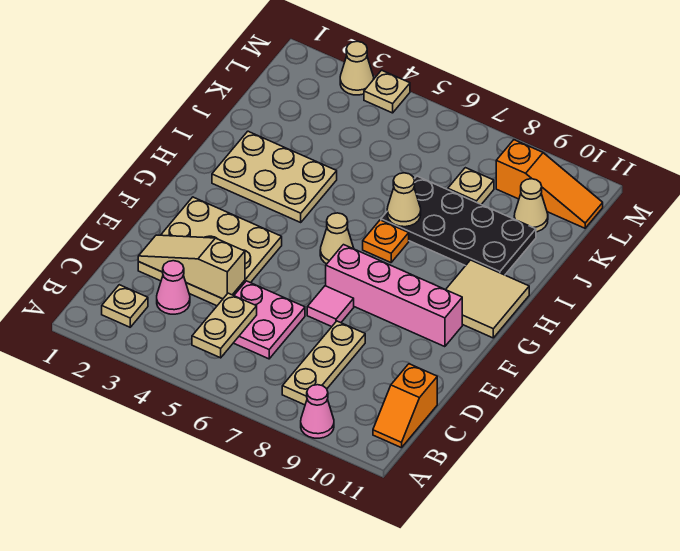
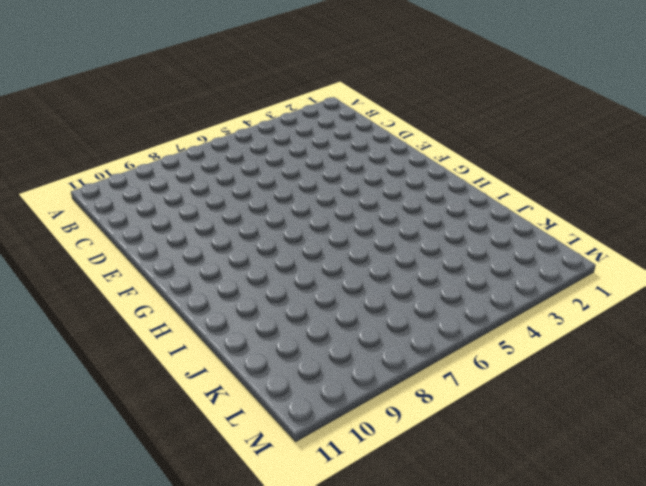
none -> pink cone A9 level 1
none -> tan plate B2 level 1
none -> tan plate B8:D8 level 1

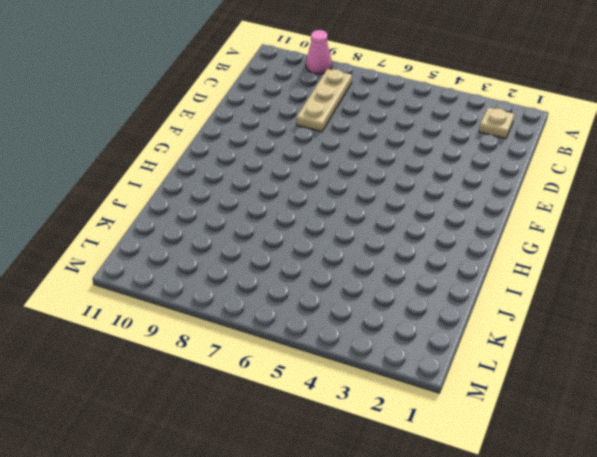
none -> orange slope B11:C11 level 1 top C
none -> pink cone C3 level 1
none -> pink plate C5:D6 level 1

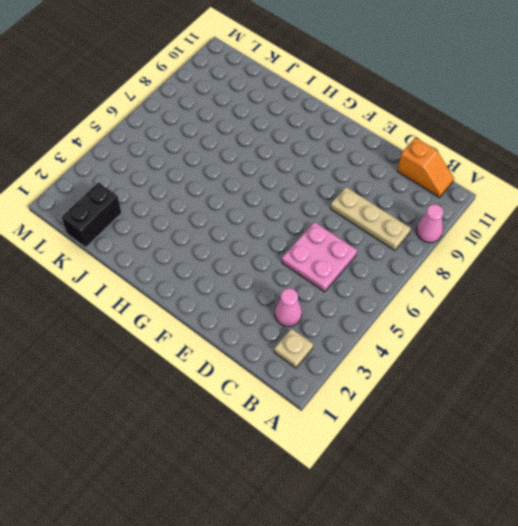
black brick K1:K2 level 1 -> none
none -> tan plate D2:F4 level 1
none -> pink tile E7 level 1
none -> pink brick F7:F10 level 1

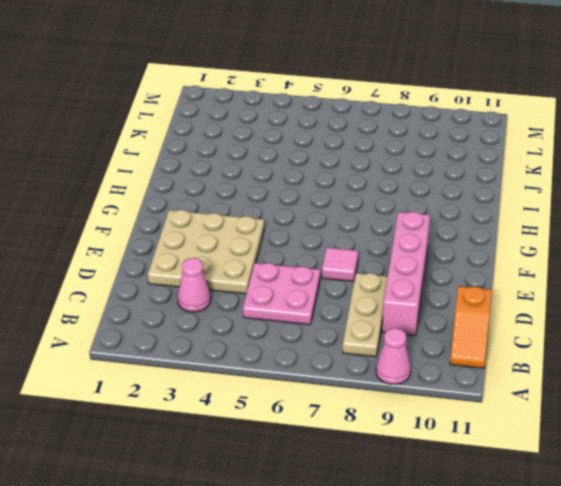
pink brick C9:F9 level 1 -> pink brick F7:F10 level 1
none -> tan plate B2 level 1
none -> tan cone G6 level 1
none -> tan tile G10:H11 level 1

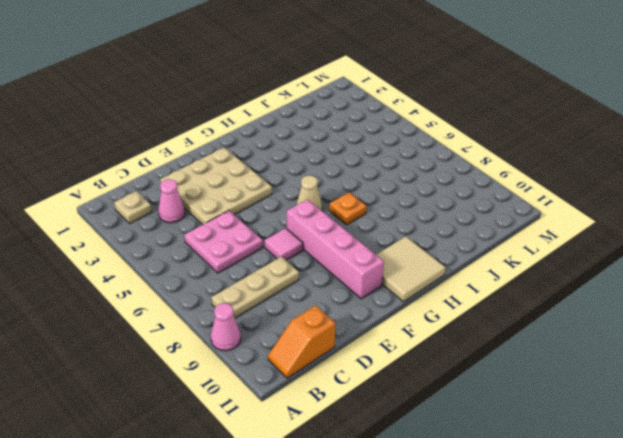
none -> tan plate H2:I4 level 1
none -> black plate I7:J10 level 1
none -> tan plate K8 level 1

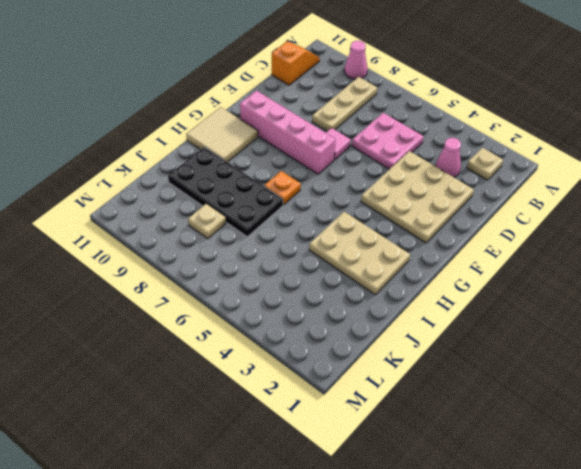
none -> tan cone G6 level 1
none -> tan cone K10 level 1
none -> orange slope L9:L11 level 1 top 9

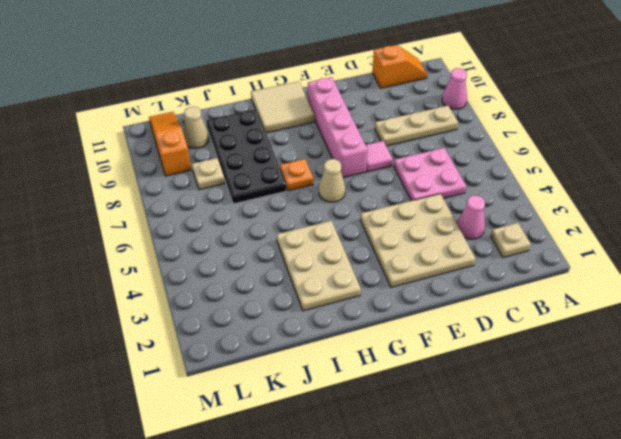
none -> tan cone M3 level 1
none -> tan plate M4 level 1
none -> tan plate B5:C5 level 2

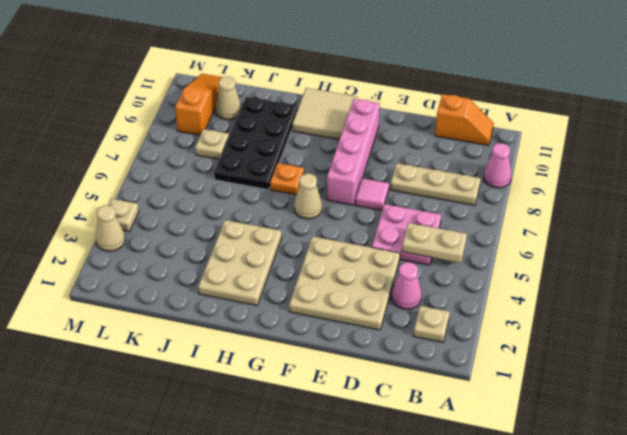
none -> tan slope D2:D4 level 2 top 4
none -> tan cone I7 level 2

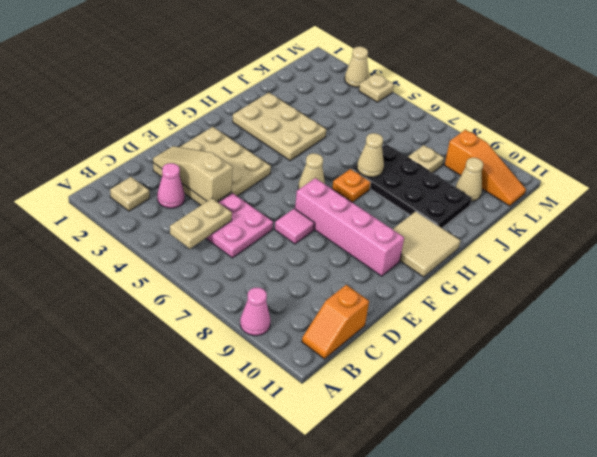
none -> tan plate B8:D8 level 1

